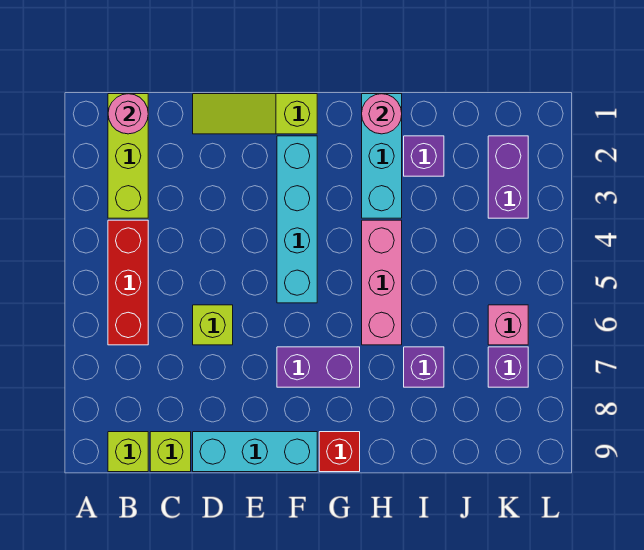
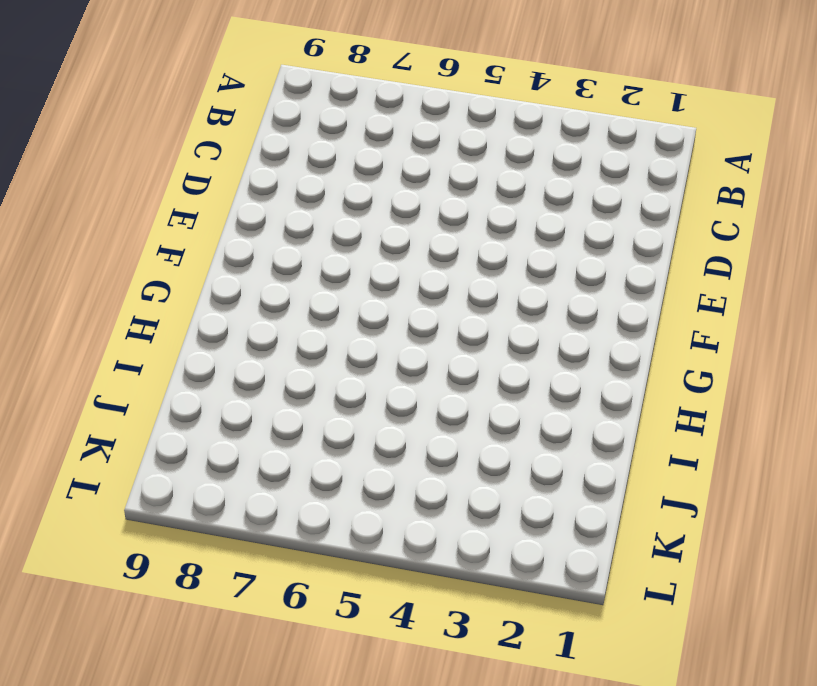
none -> lime brick B1:B3 level 1
none -> red brick B4:B6 level 1
none -> lime brick B9 level 1

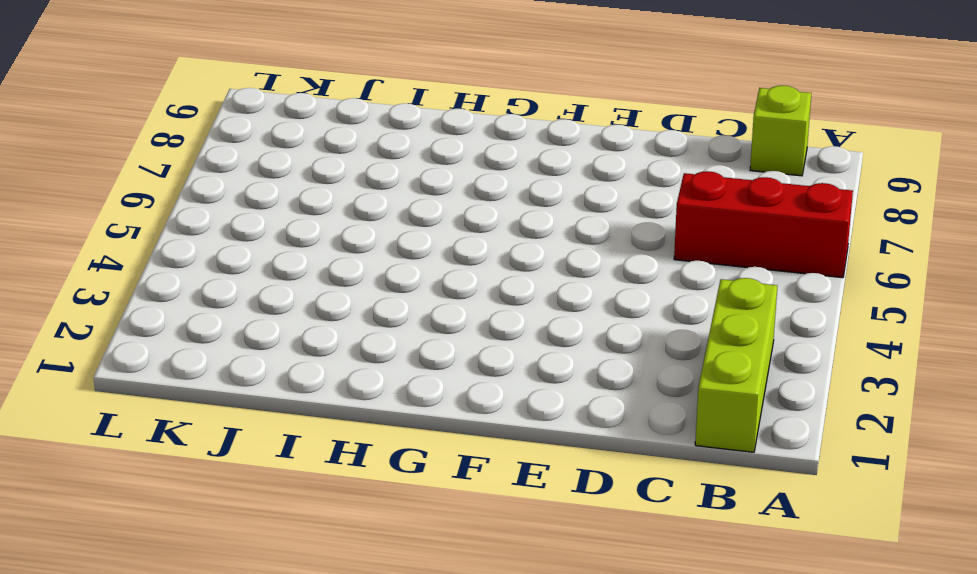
red brick A6:C6 level 1 -> red brick B4:B6 level 1
none -> lime brick C9 level 1
none -> lime slope D1:F1 level 1 top F
none -> lime brick D6 level 1

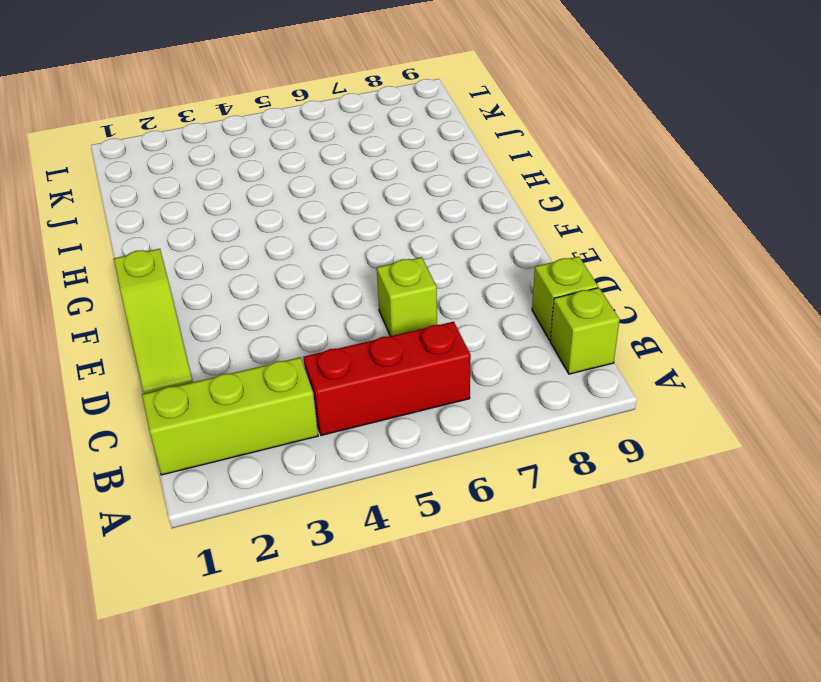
none -> cyan brick D9:F9 level 1
none -> cyan brick F2:F5 level 1
none -> purple brick F7:G7 level 1

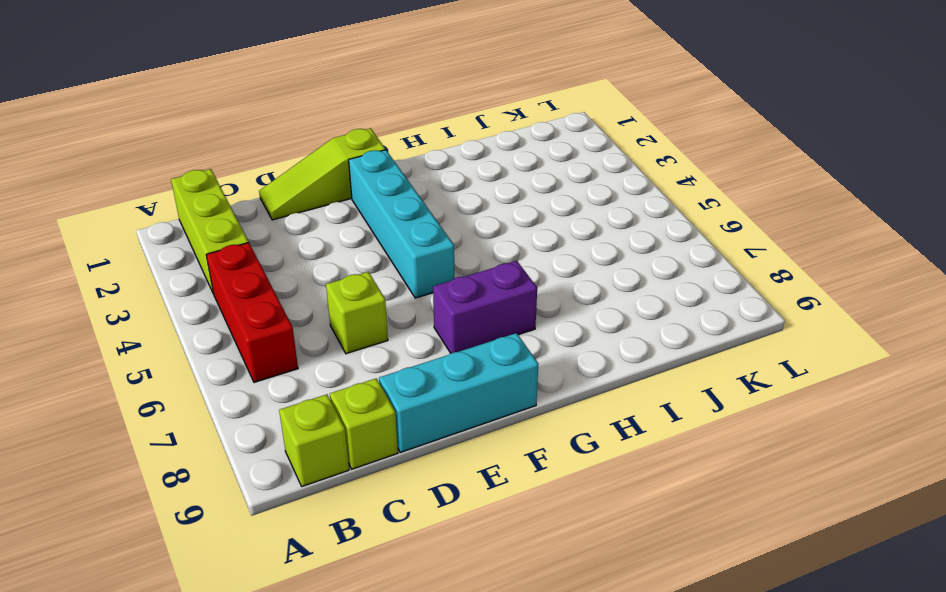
none -> red brick G9 level 1
none -> cyan brick H1:H3 level 1
none -> pink brick H4:H6 level 1

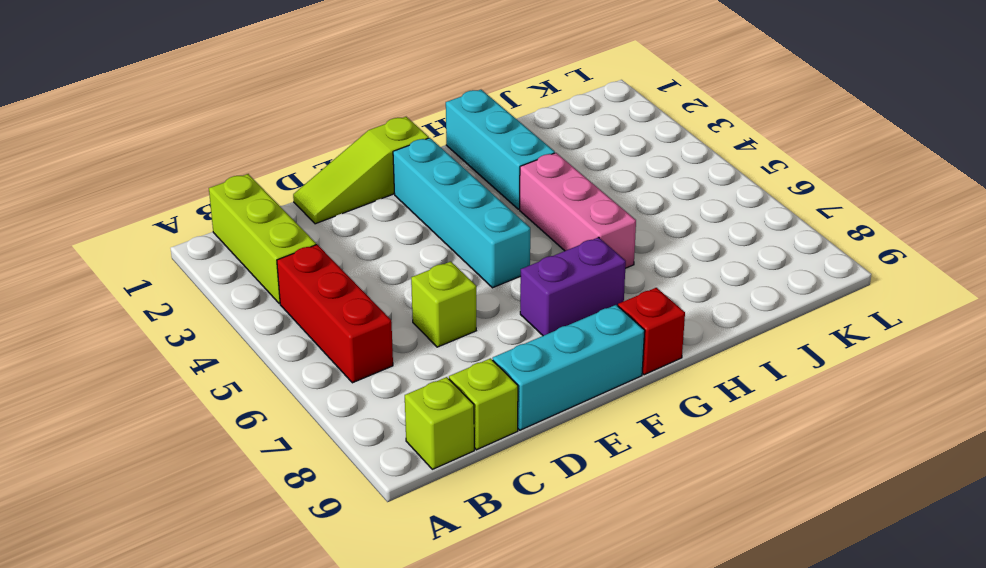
none -> purple brick I2 level 1
none -> purple brick I7 level 1
none -> purple brick K2:K3 level 1

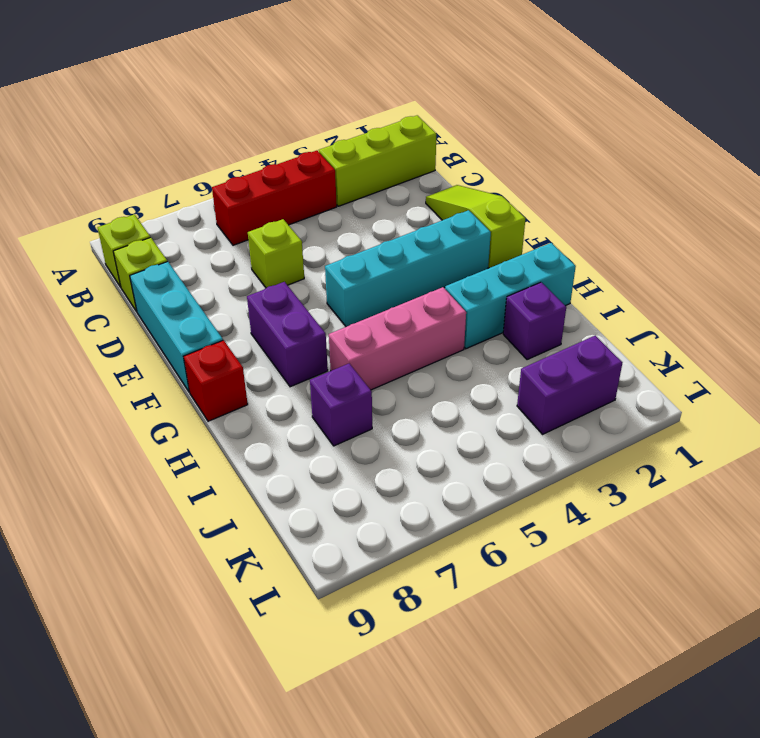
none -> pink brick K6 level 1
none -> purple brick K7 level 1
none -> pink round brick B1 level 2

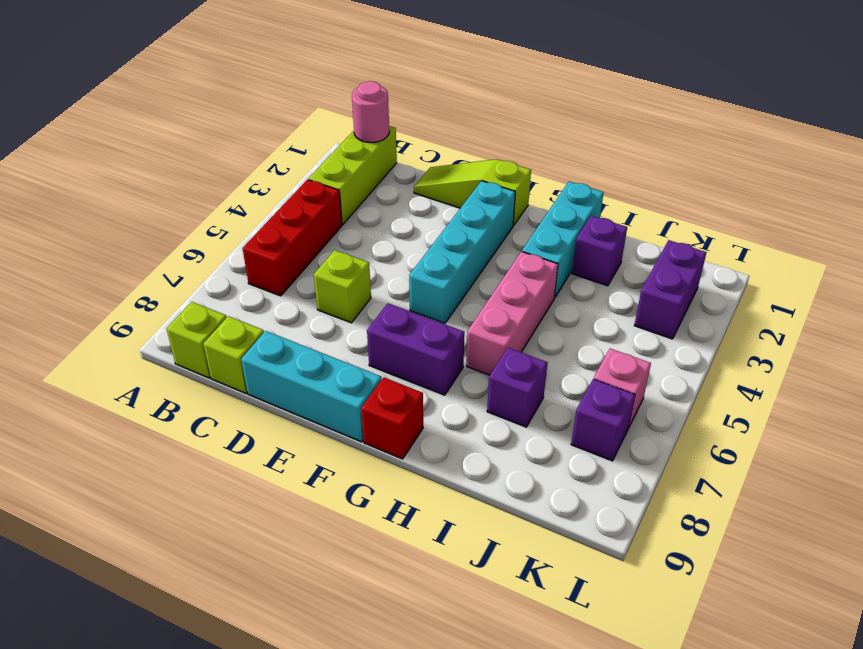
none -> pink round brick H1 level 2

